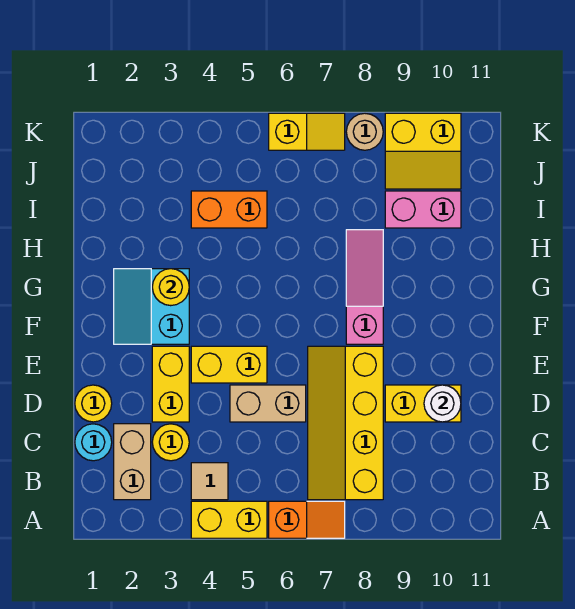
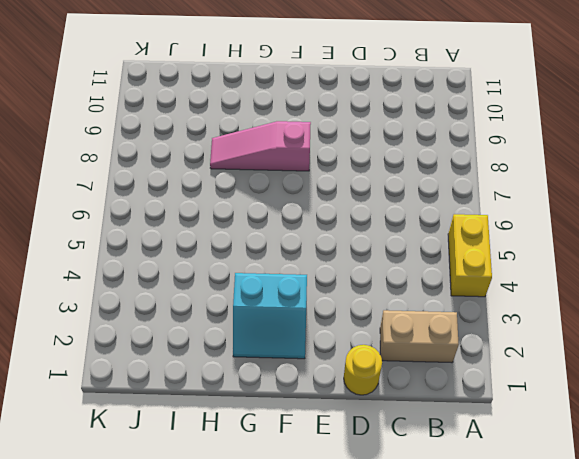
none -> orange slope A6:A7 level 1 top 6
none -> tan tile B4 level 1
none -> yellow slope B7:E8 level 1 top 8

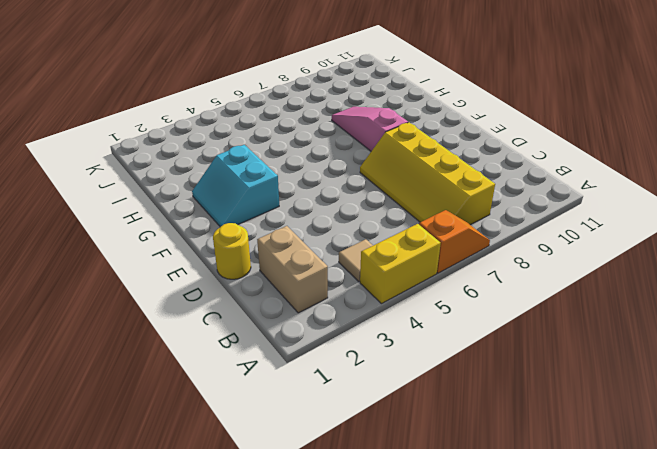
none -> cyan round brick C1 level 1
none -> yellow round brick C3 level 1
none -> yellow brick D3:E3 level 1

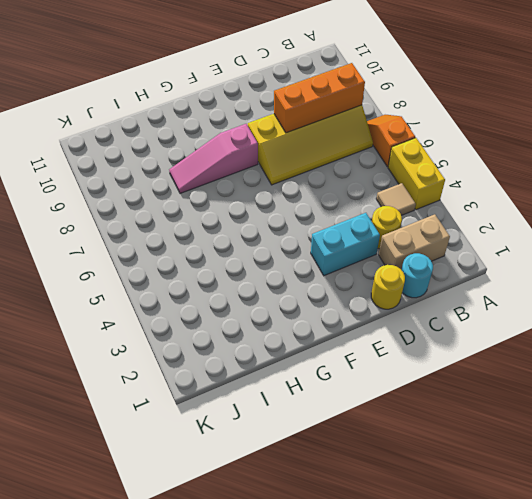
orange brick B8:D8 level 2 -> none
cyan brick D3:E3 level 1 -> yellow brick D3:E3 level 1
none -> tan brick D5:D6 level 1
none -> yellow brick D9:D10 level 1
none -> yellow brick E4:E5 level 1

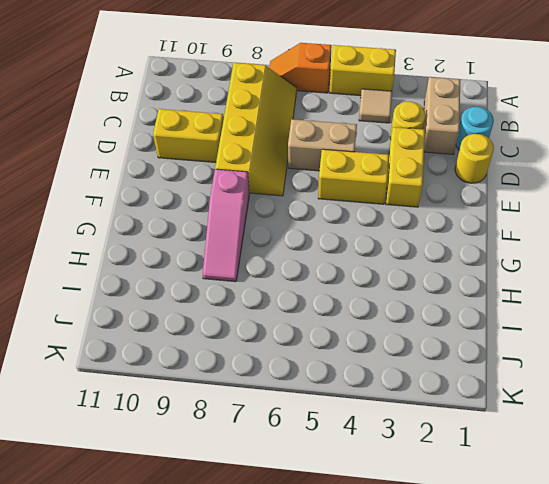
none -> cyan slope F2:G3 level 1 top 3
none -> orange brick I4:I5 level 1
none -> pink brick I9:I10 level 1

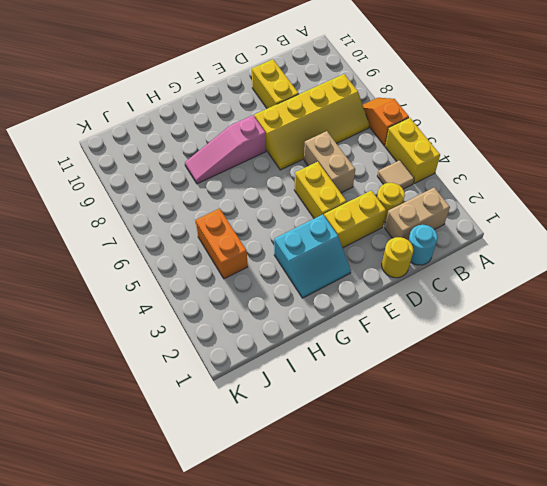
none -> pink brick I9:I10 level 1
none -> yellow slope J9:K10 level 1 top K
none -> yellow slope K6:K7 level 1 top 6

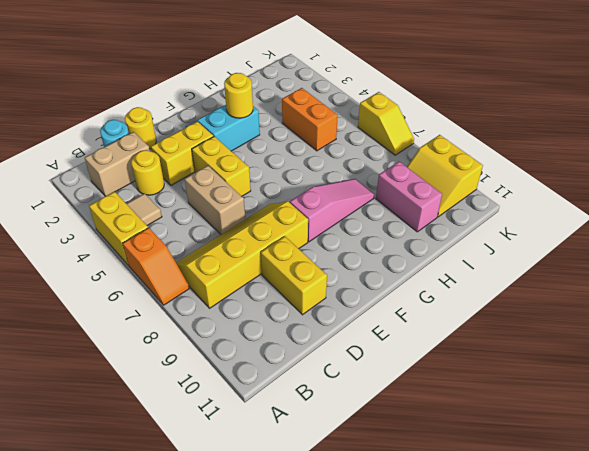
none -> tan round brick K8 level 1
none -> white round brick D10 level 2

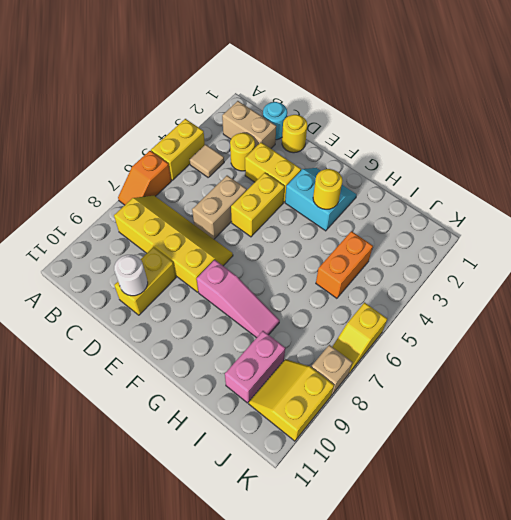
tan brick K8 level 1 -> tan round brick K8 level 1

